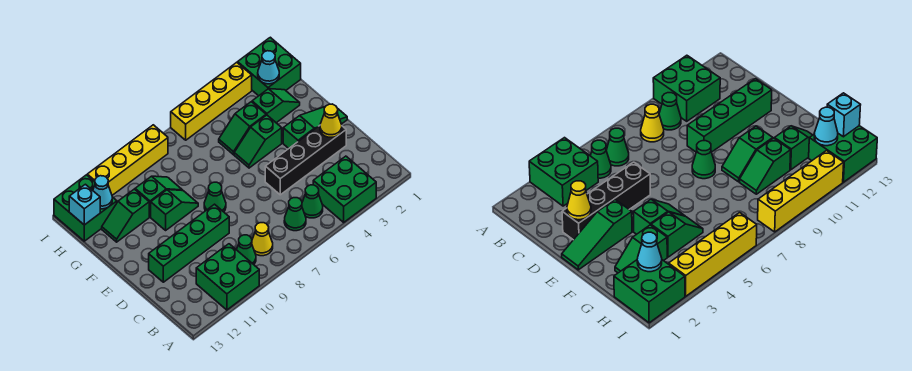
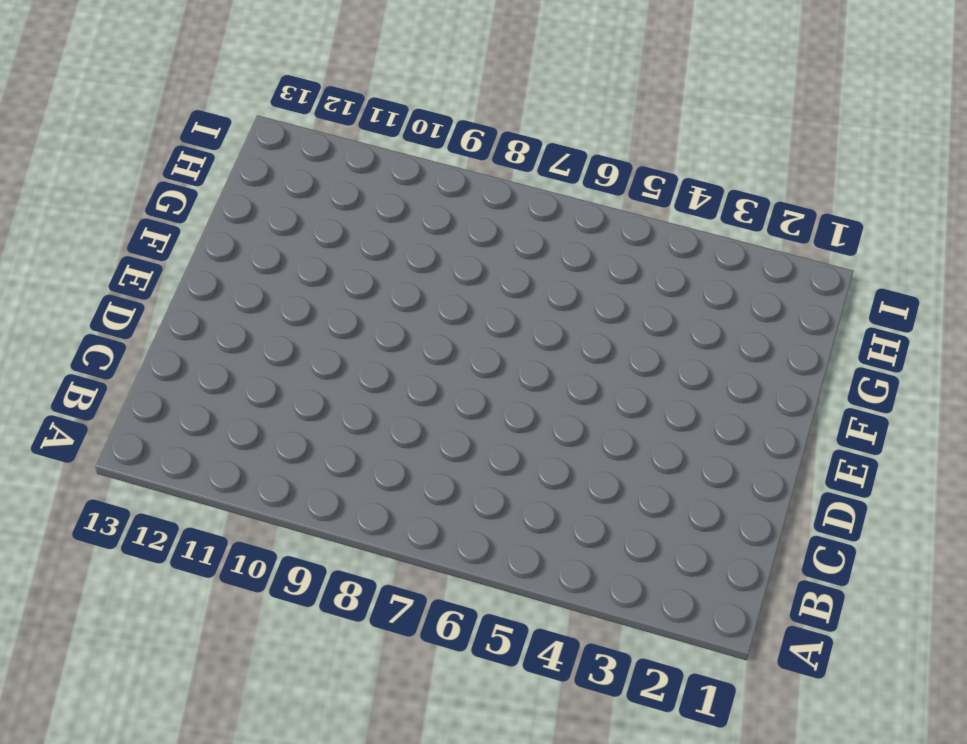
none -> green brick A3:B4 level 1
none -> green brick A10:B11 level 1
none -> green cone B5 level 1

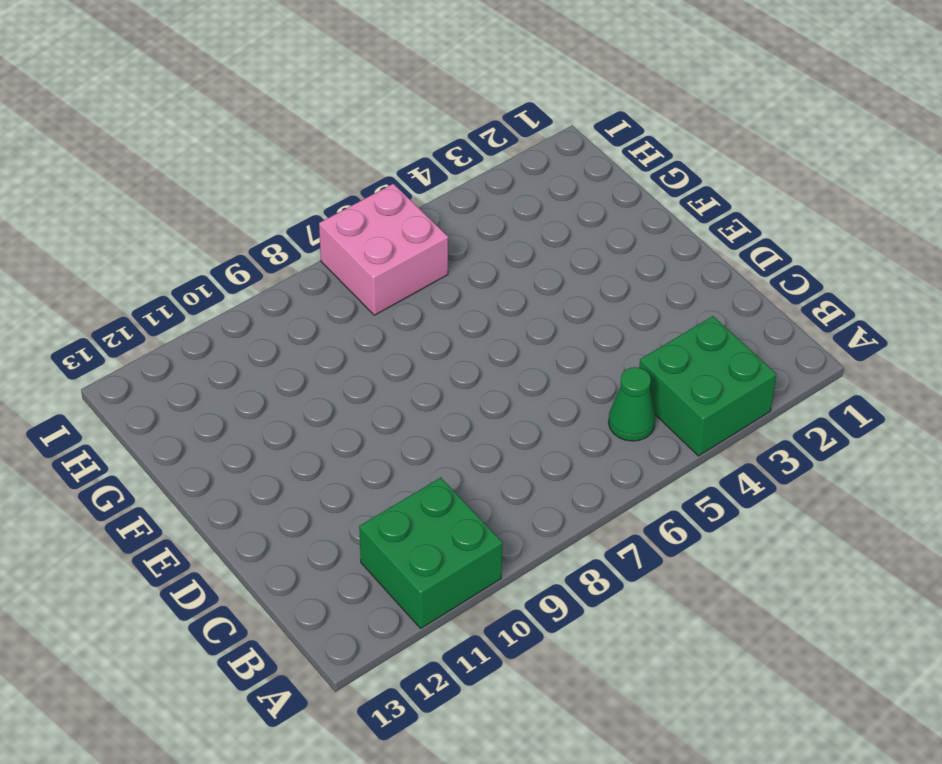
pink brick H6:I7 level 1 -> yellow brick I3:I6 level 1
none -> green cone B6 level 1
none -> yellow cone B8 level 1
none -> green cone B9 level 1

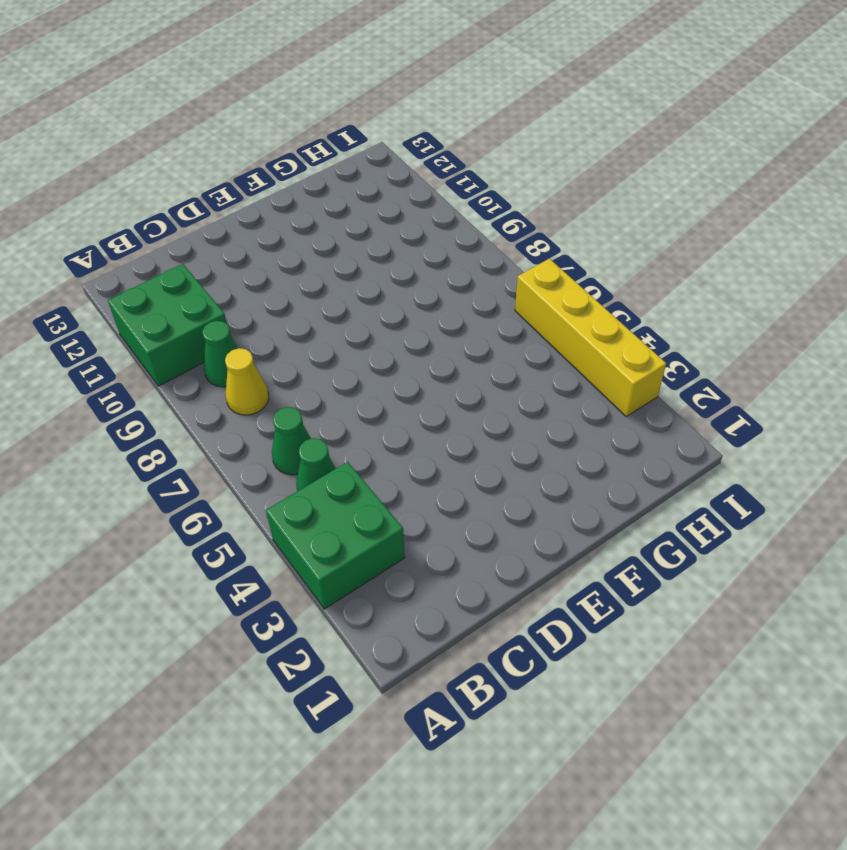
none -> black brick D2:D5 level 1
none -> green brick D9:D12 level 1
none -> green slope E1:E3 level 1 top 3

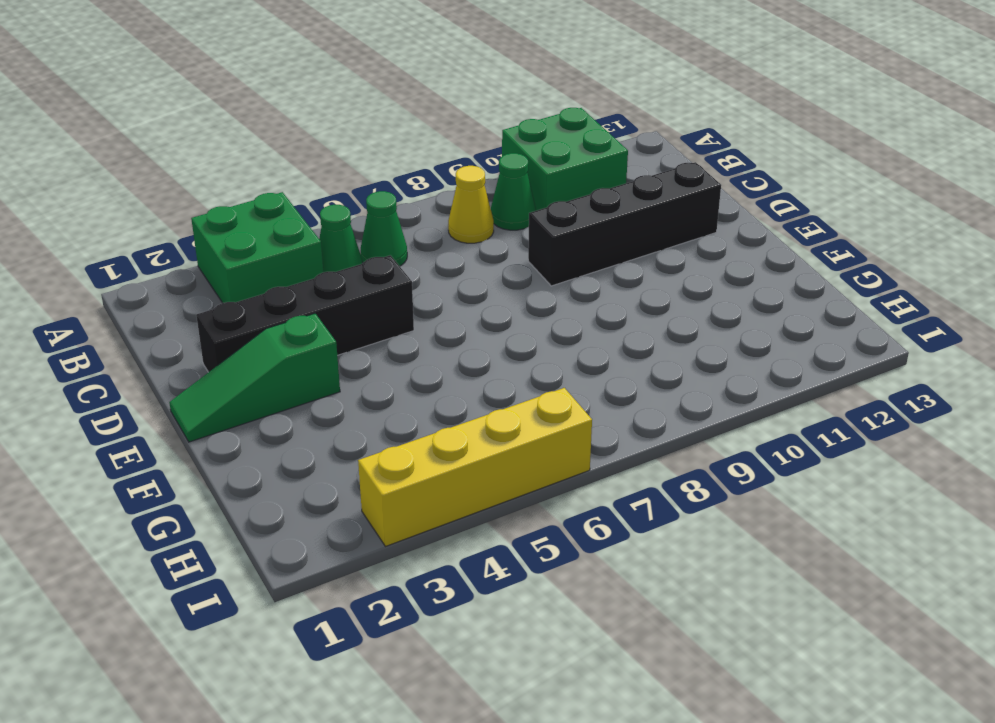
black brick D9:D12 level 1 -> green brick D9:D12 level 1
none -> green cone E8 level 1
none -> green slope F4:F5 level 1 top 4
none -> green slope F9:F10 level 1 top 10

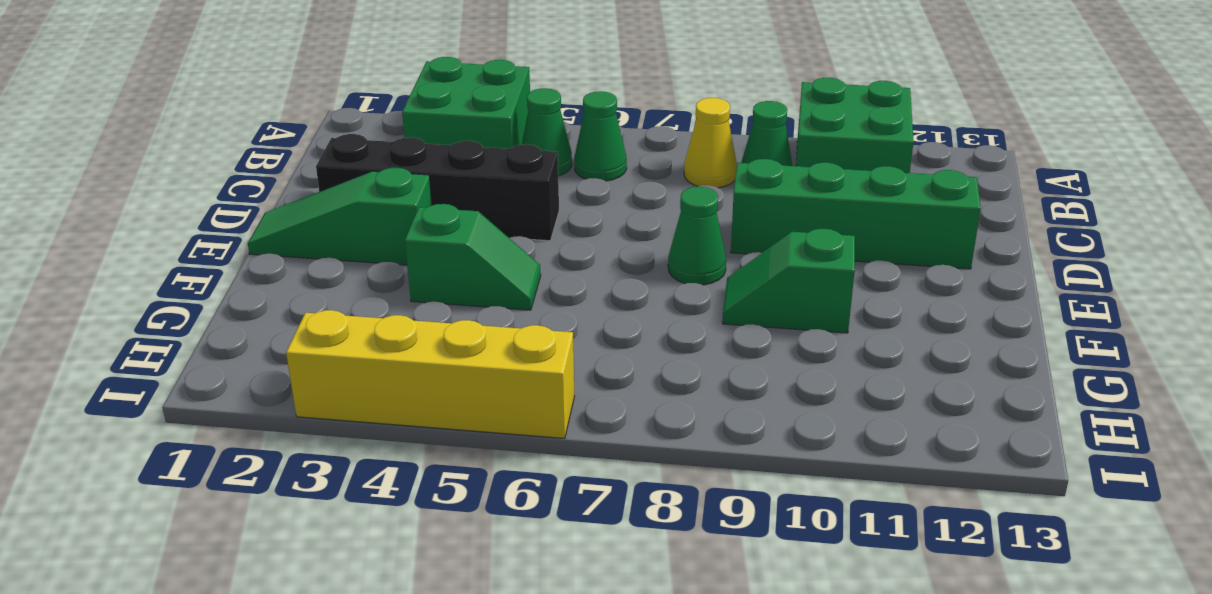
none -> green slope G2:G3 level 1 top 3
none -> green slope G4:G5 level 1 top 4
none -> green slope G9:G10 level 1 top 10

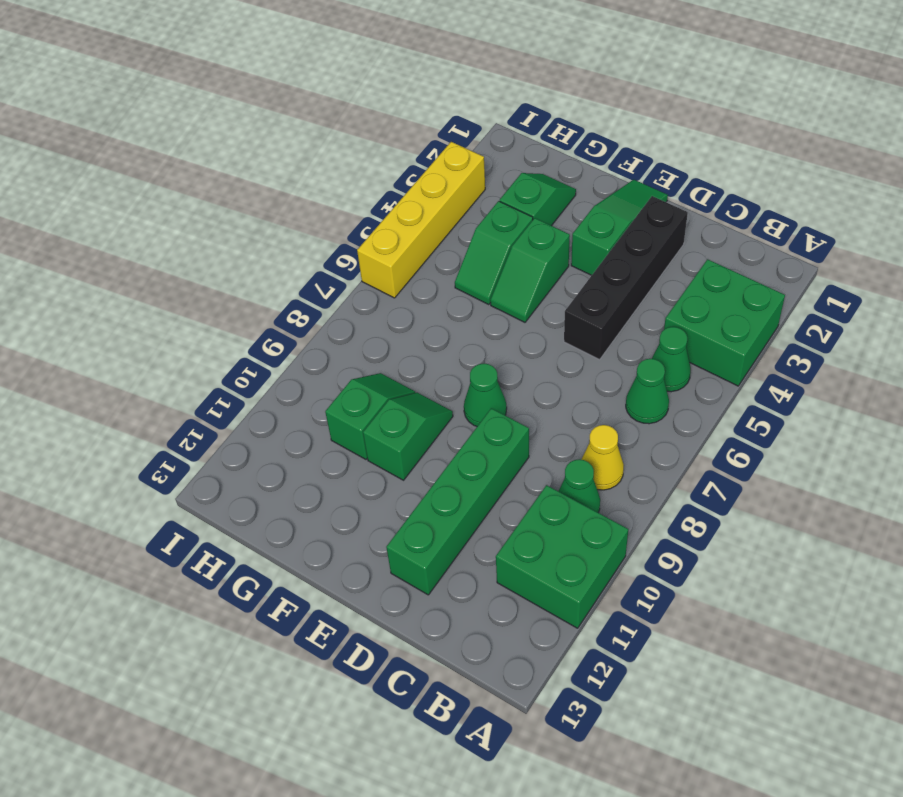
none -> green slope G11:G12 level 1 top 11
none -> green brick H1:I2 level 1
none -> green brick H12:I13 level 1

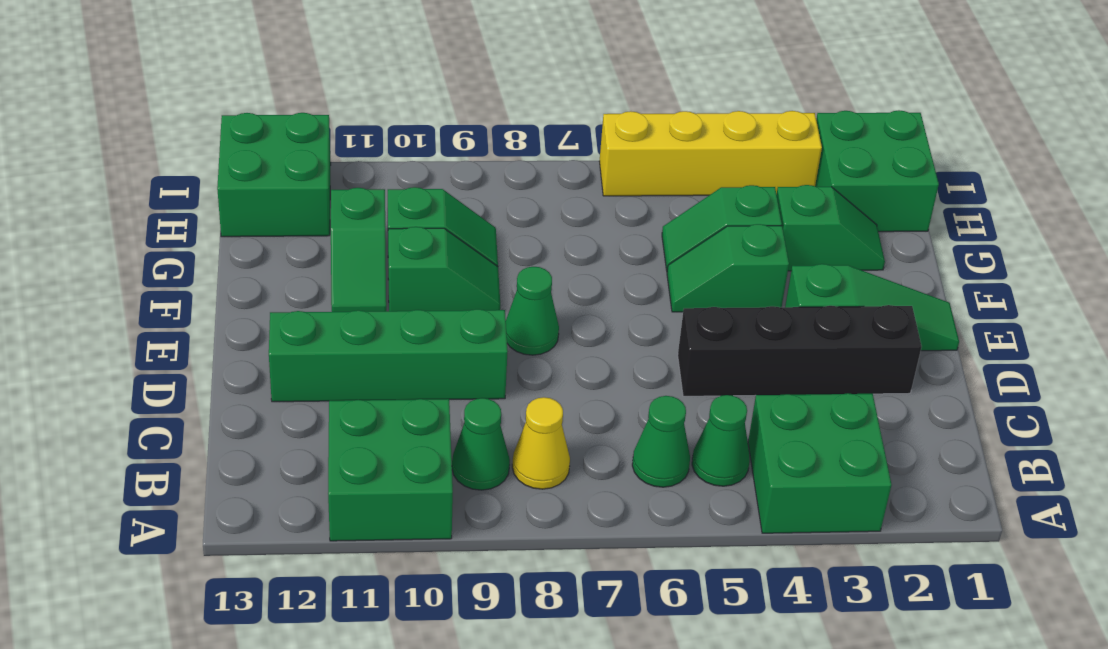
green slope F11:G11 level 1 top G -> green slope G11:G12 level 1 top 11
none -> yellow brick I8:I11 level 1
none -> yellow cone D2 level 2
none -> cyan cone H2 level 2

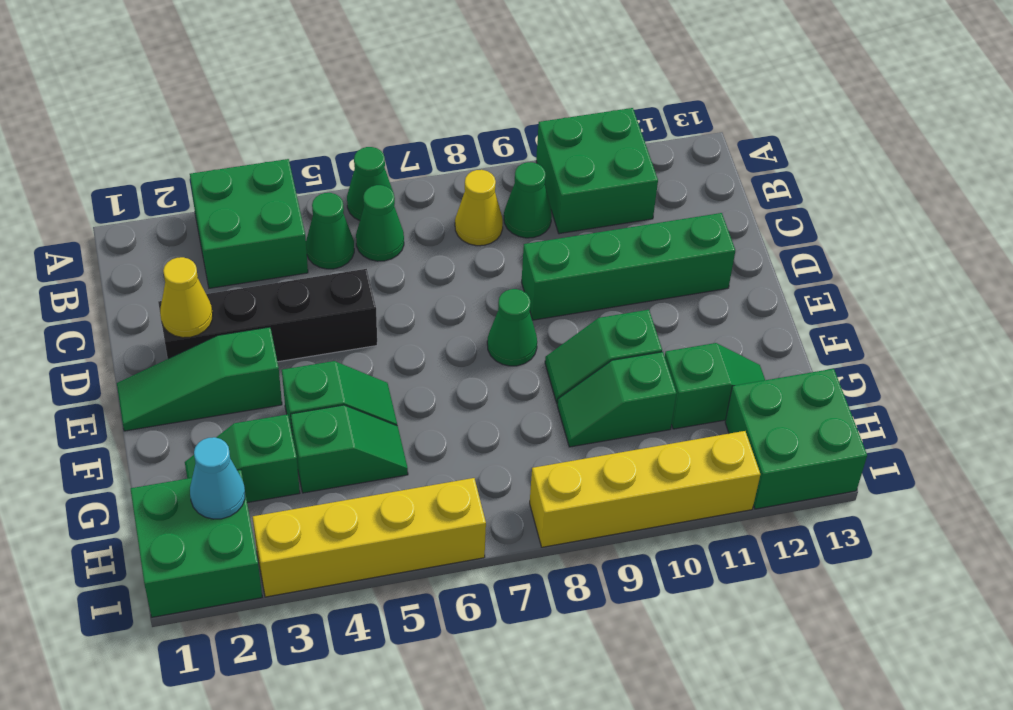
green cone A6 level 1 -> none
none -> cyan cone H12 level 2
none -> cyan brick H13 level 2

